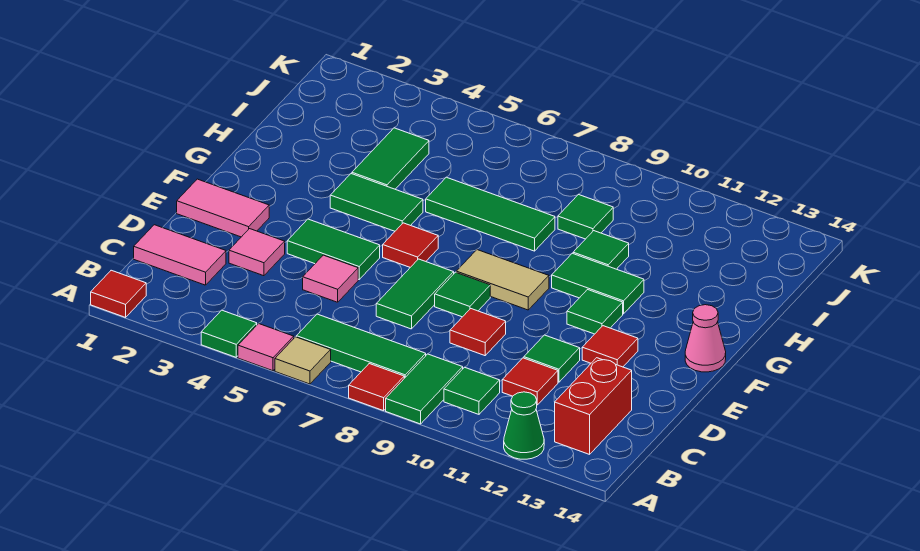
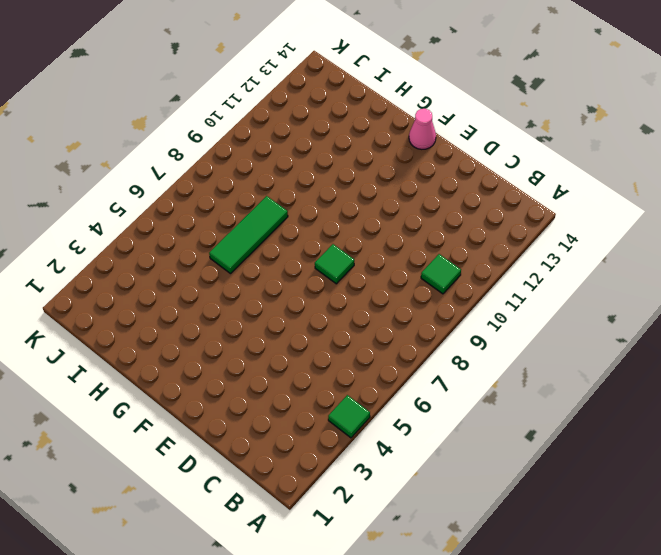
none -> red tile A1 level 1
none -> pink tile A5 level 1
none -> tan tile A6 level 1
none -> red tile A8 level 1

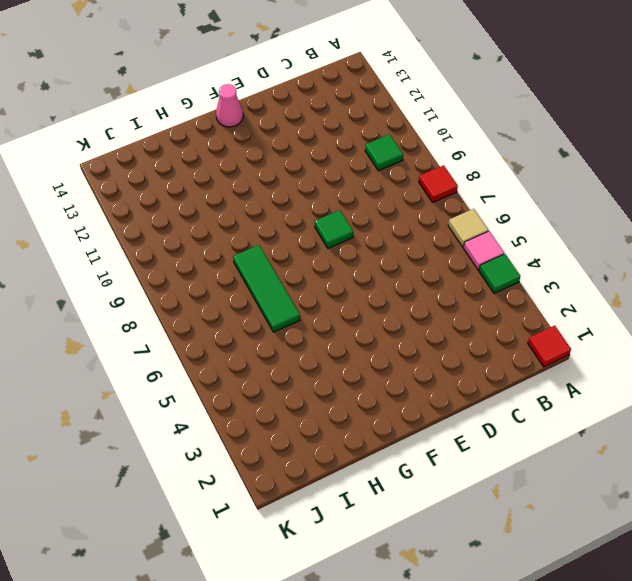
none -> green tile A9:B9 level 1
none -> green cone A12 level 1
none -> green tile B6:B8 level 1
none -> red brick B13:C13 level 1

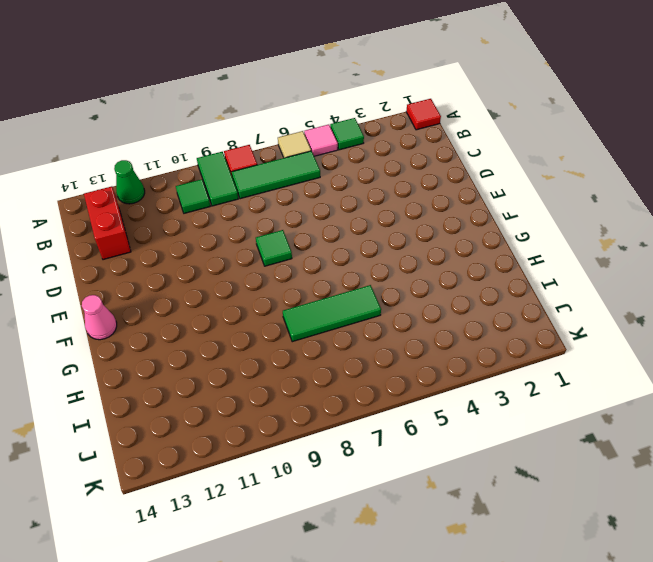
none -> pink tile C1:C2 level 1
none -> red tile C11 level 1
none -> pink tile D3 level 1
none -> pink tile D5 level 1

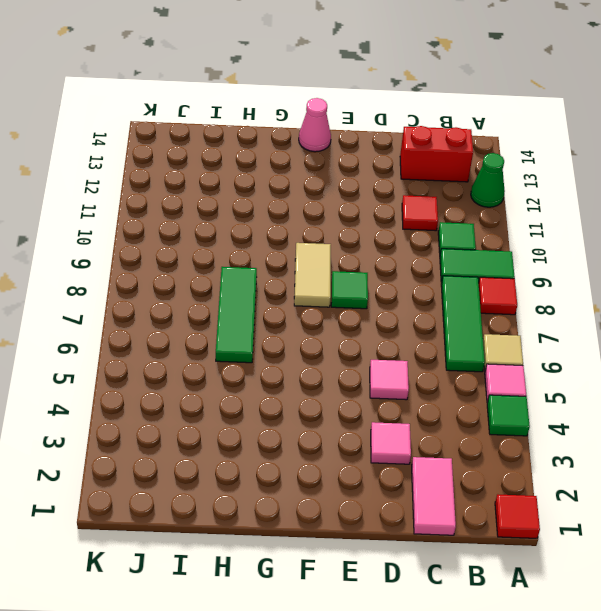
none -> green tile D7:E7 level 1
none -> red tile D9 level 1
none -> green tile D11 level 1
none -> pink tile E1:E2 level 1

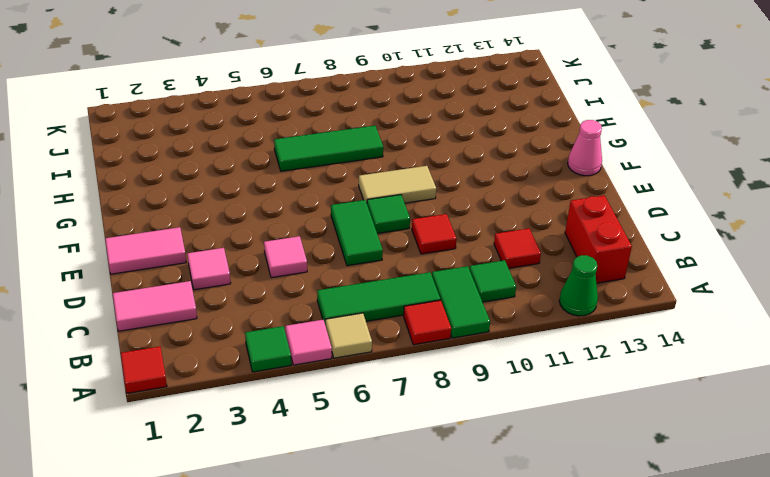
none -> green tile D11 level 1
none -> green tile E4:E5 level 1
none -> red tile E12 level 1
none -> red tile F6 level 1

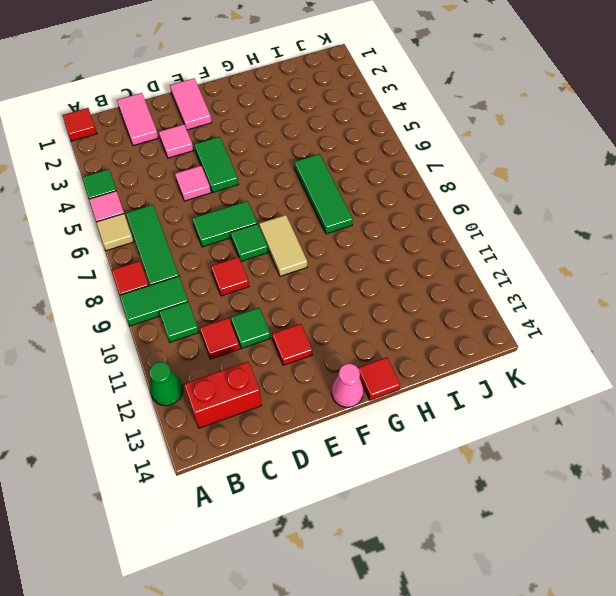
red tile G14 level 1 -> red tile F6 level 1
none -> green tile F11 level 1
none -> green tile G4:G5 level 1
none -> green tile G10:G11 level 1
none -> green tile H4:I4 level 1

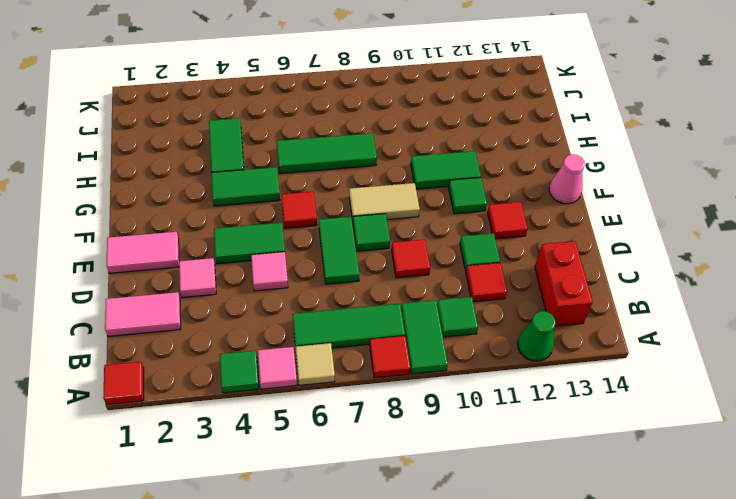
none -> green tile H10 level 1
none -> green tile I9 level 1

